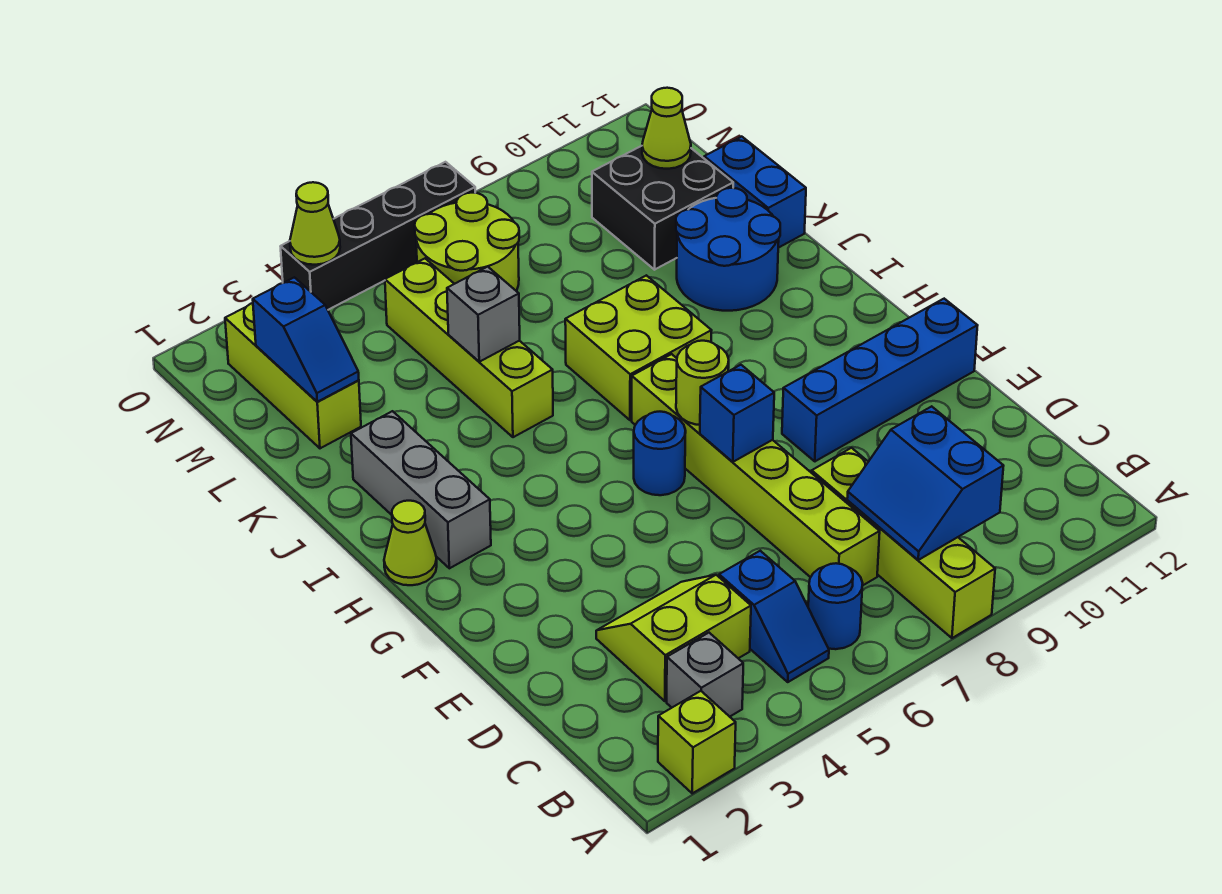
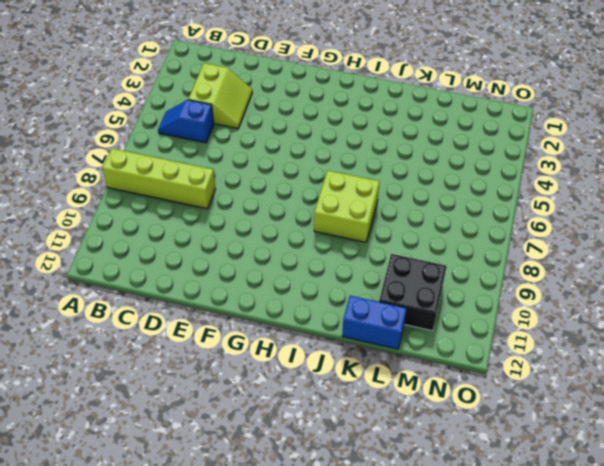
none -> lime brick A2 level 1
none -> grey brick B3 level 1
none -> blue round brick B6 level 1

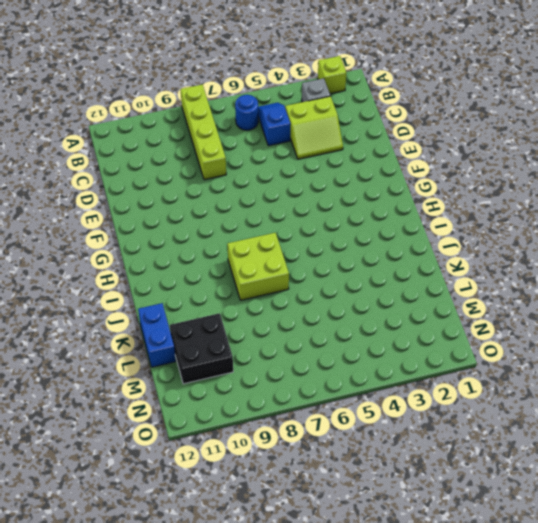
none -> lime brick C7:H7 level 1
none -> blue brick F9:F12 level 1
none -> blue round brick G6 level 1

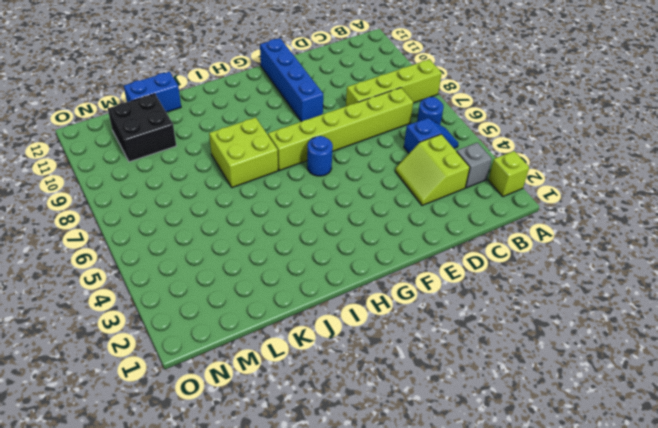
none -> lime cone H1 level 1
none -> grey brick H2:J2 level 1
none -> lime brick J5:M5 level 1

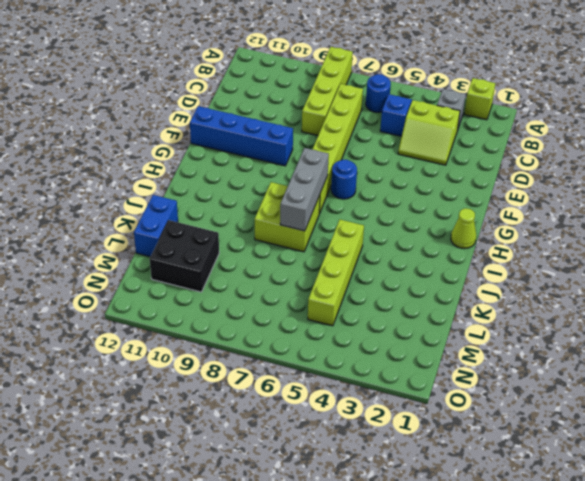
grey brick H7:J7 level 2 -> grey brick H2:J2 level 1
none -> blue round brick J10:K11 level 1
none -> lime brick L2:N2 level 1
none -> lime round brick M6:N7 level 1

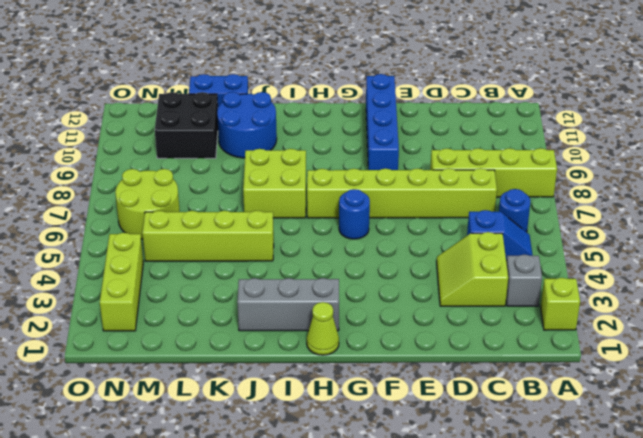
lime brick N2:N4 level 1 -> lime brick L2:N2 level 1
none -> black brick O4:O7 level 1
none -> blue slope B8:C9 level 2 top 9
none -> blue brick F7 level 2

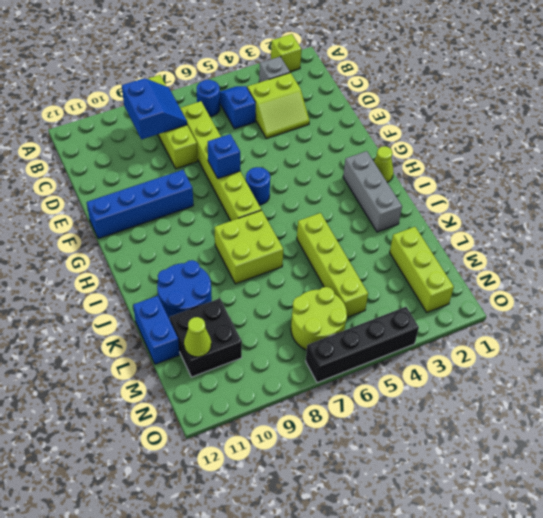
none -> lime round brick G7 level 2
none -> grey brick K5 level 2
none -> blue slope L2:M2 level 2 top M

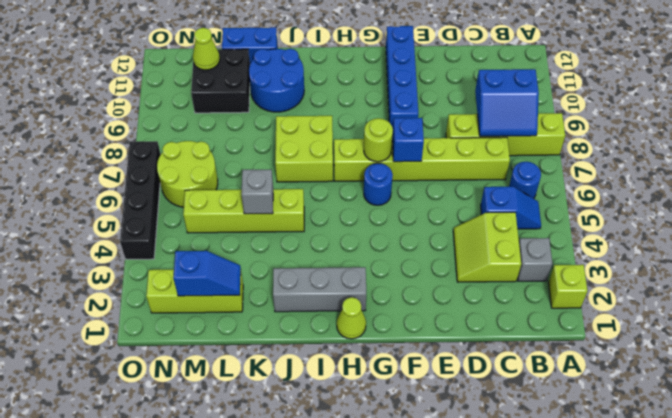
none -> lime cone O4 level 2

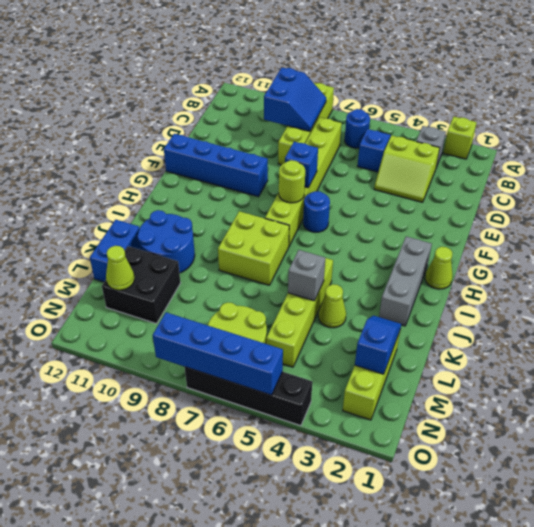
lime cone K4 level 1 -> lime cone O4 level 2
blue brick O5:O8 level 2 -> none

